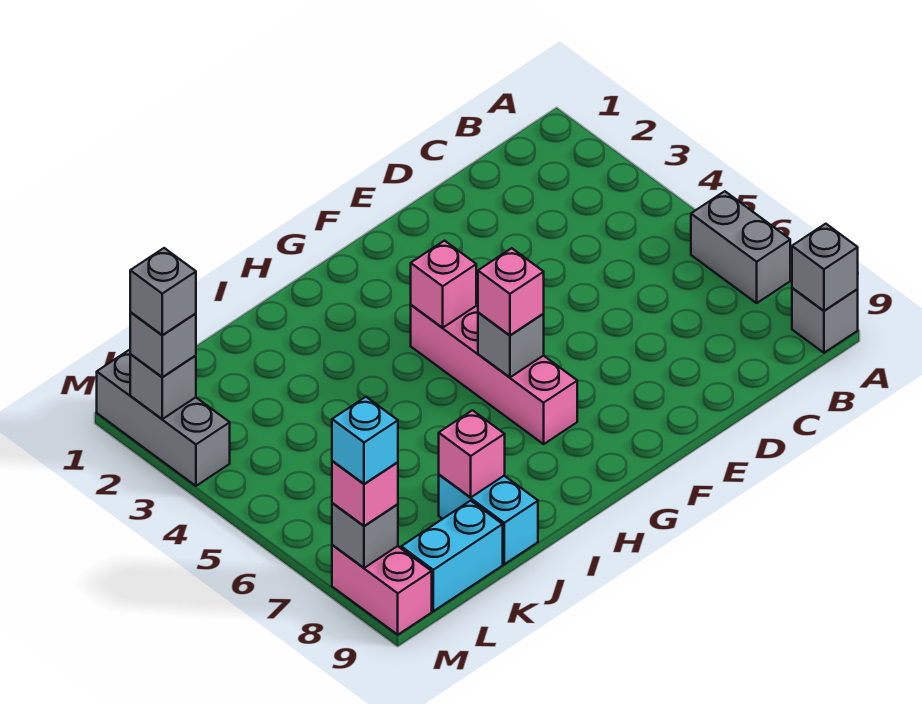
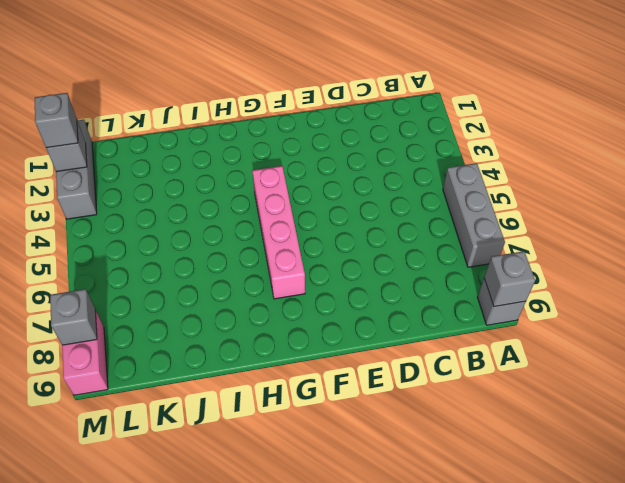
grey brick A5:A7 level 1 -> grey brick A6:A7 level 1
none -> cyan brick J8:J9 level 1
none -> cyan brick K9:L9 level 1
none -> pink brick G4 level 2

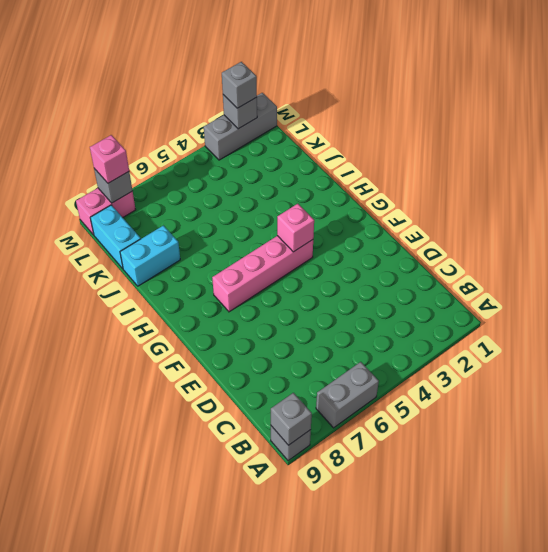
none -> grey brick G6 level 2
none -> pink brick J8 level 2
none -> pink brick G6 level 3

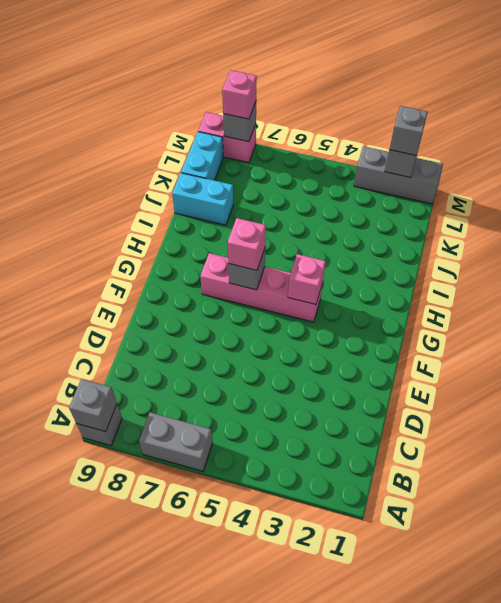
none -> pink brick J8 level 2
none -> grey brick M2 level 4
none -> cyan brick M8 level 4

